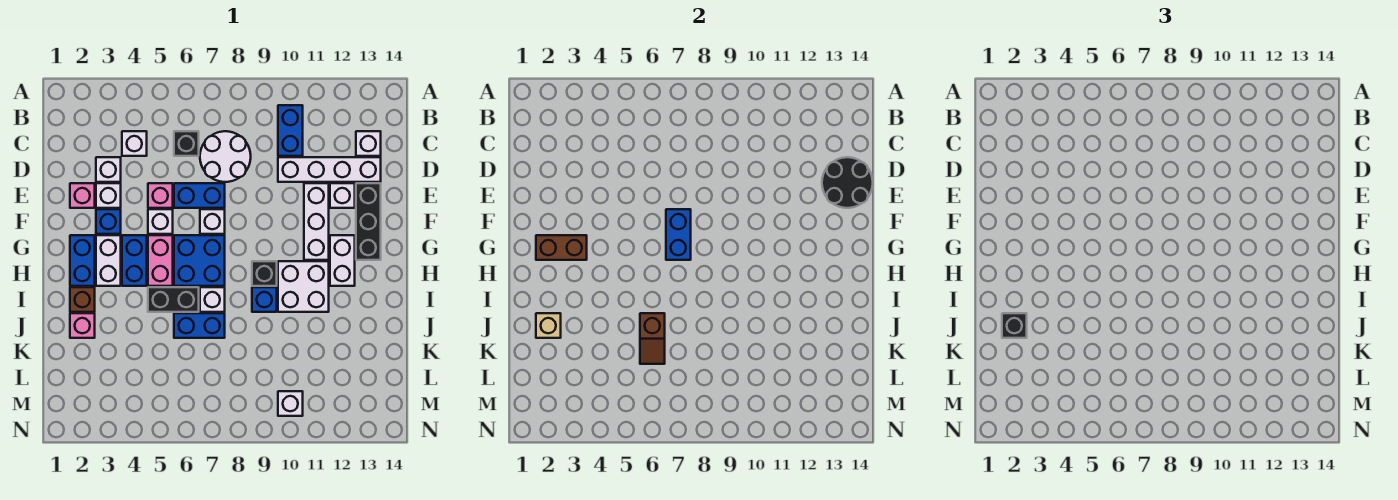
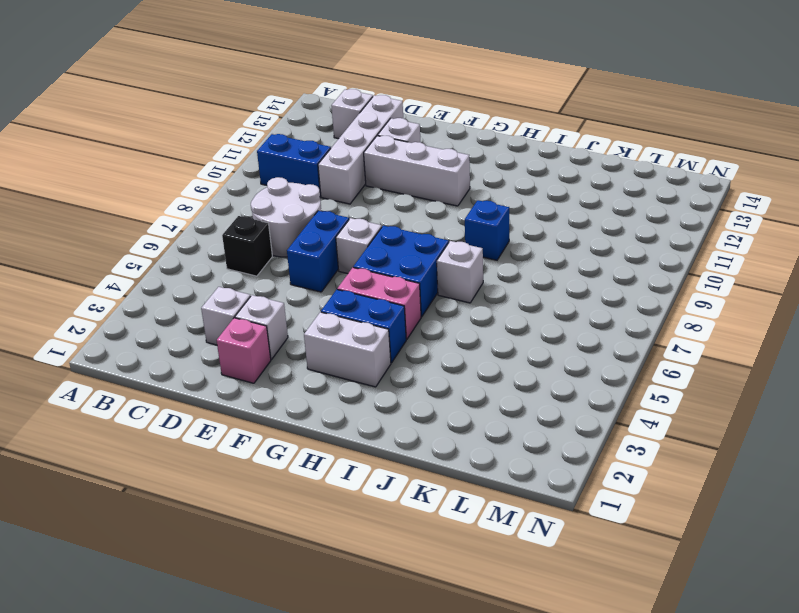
none -> white brick C4 level 1
none -> pink brick E5 level 1
none -> black brick E13:G13 level 1
none -> blue brick F3 level 1

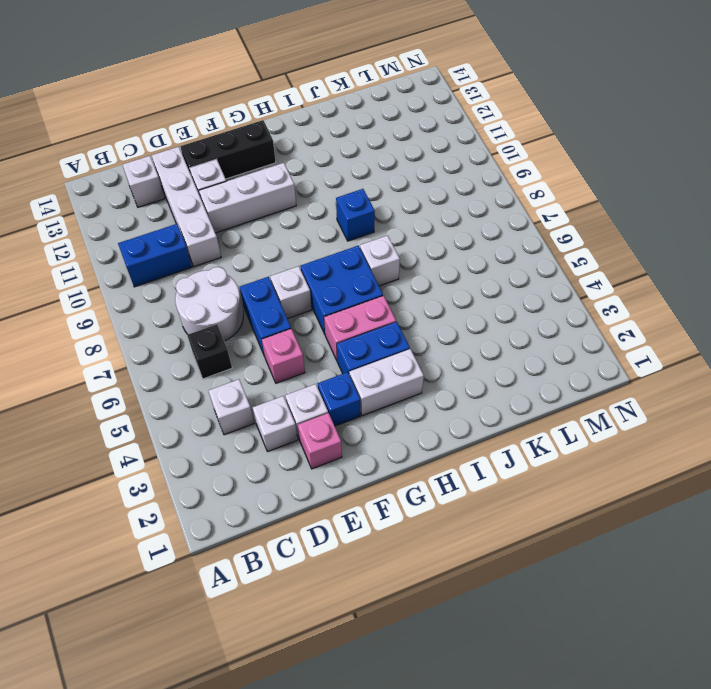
none -> white brick F5 level 1
none -> blue brick G2:H2 level 1
none -> white brick G12:H12 level 1
none -> black brick H9 level 1

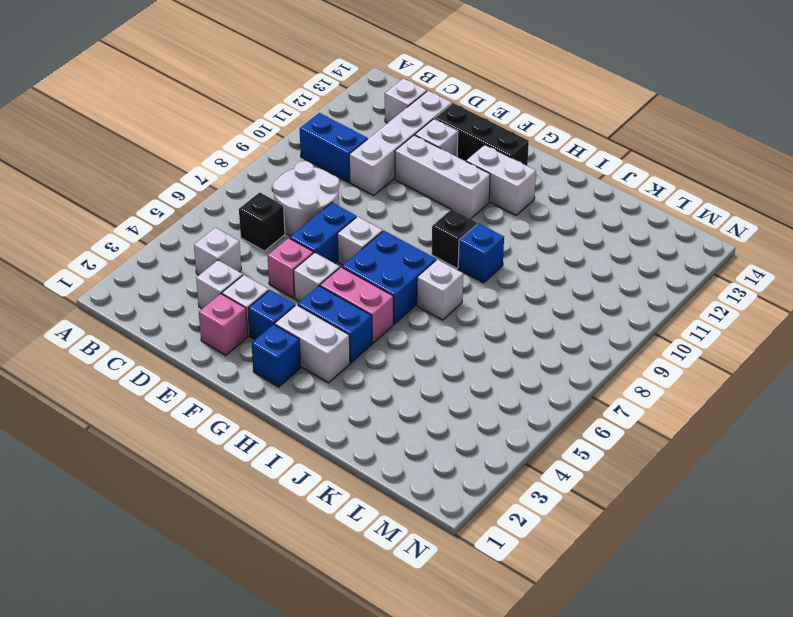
blue brick G2 level 1 -> blue brick G2:H2 level 1
none -> white brick H10:I11 level 1
none -> brown brick I2 level 1
none -> black brick I5:I6 level 1
none -> pink brick J2 level 1

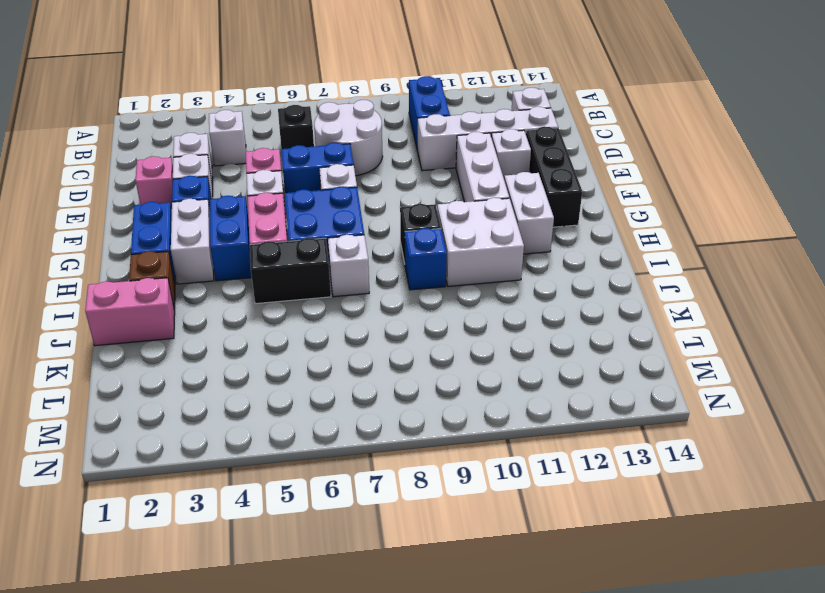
pink brick J1:J2 level 1 -> pink brick J2 level 1
none -> blue brick J6:J7 level 1
none -> white brick M10 level 1
none -> black round brick D13:E14 level 2
none -> blue brick F7:G7 level 2

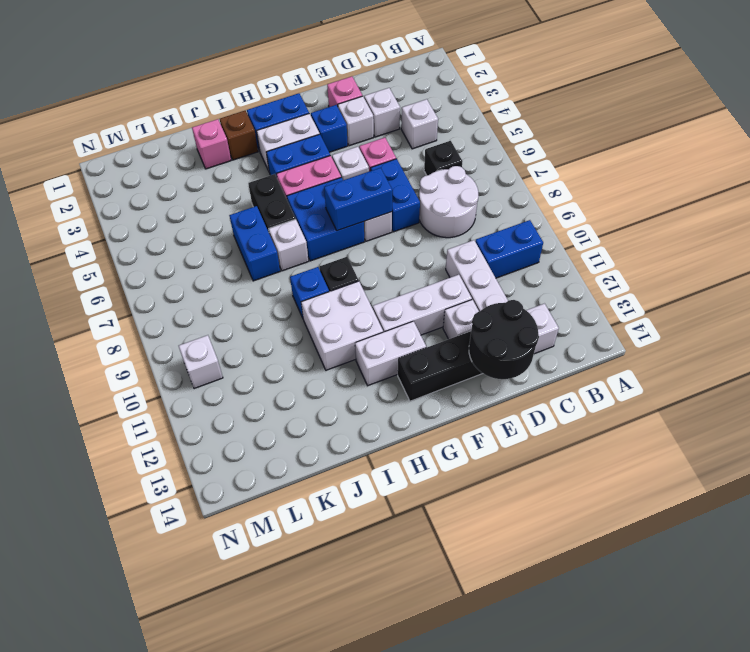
none -> brown brick G2:G3 level 2
none -> tan brick J2 level 2
none -> brown slope J6:K6 level 2 top J
none -> black brick J2 level 3

